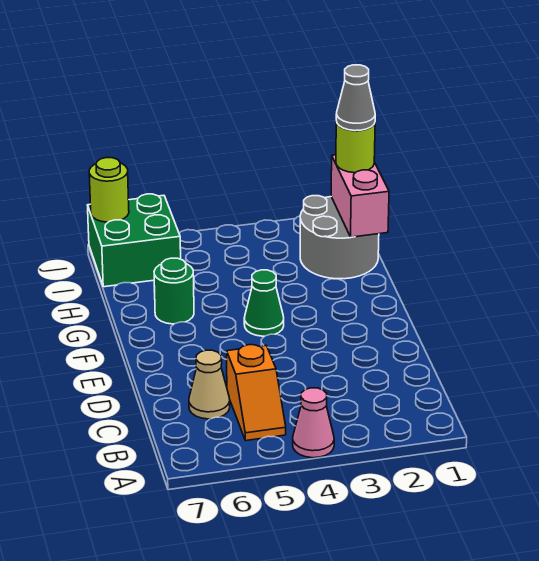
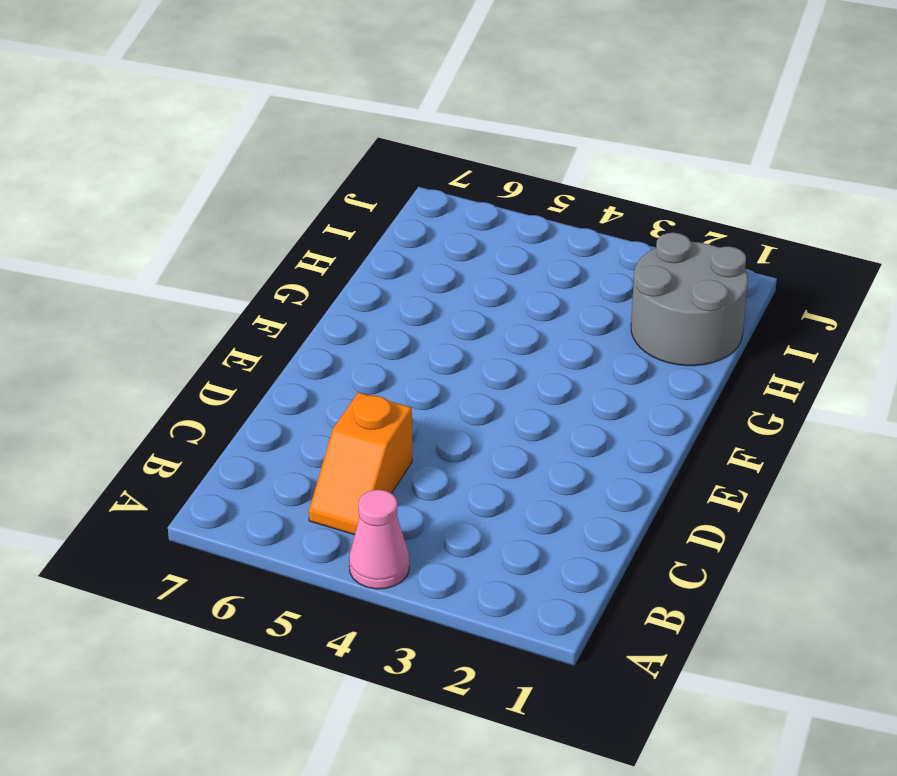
none -> tan cone C6 level 1
none -> green cone F4 level 1

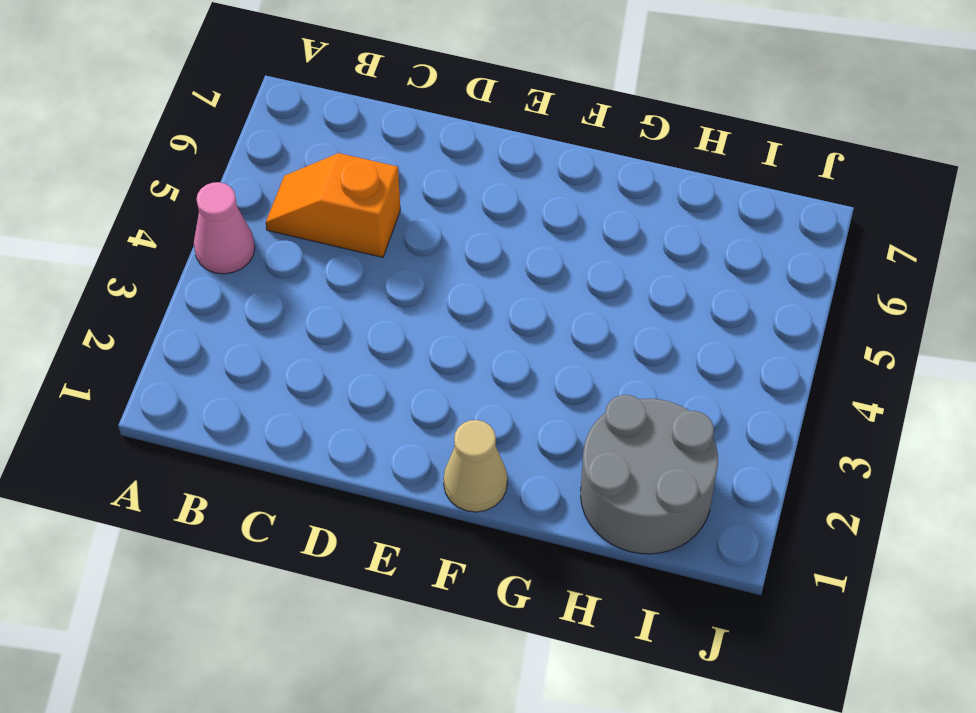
tan cone F1 level 1 -> tan cone C6 level 1
none -> green cone F4 level 1
none -> green round brick G6 level 1

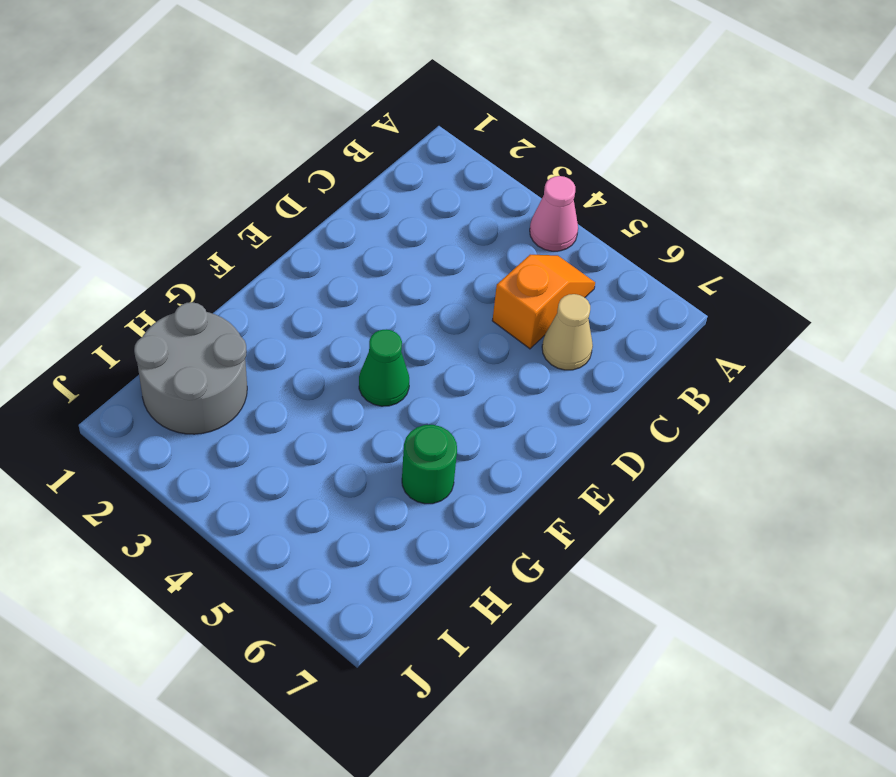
none -> green brick I6:J7 level 1
none -> pink brick H1:I1 level 2

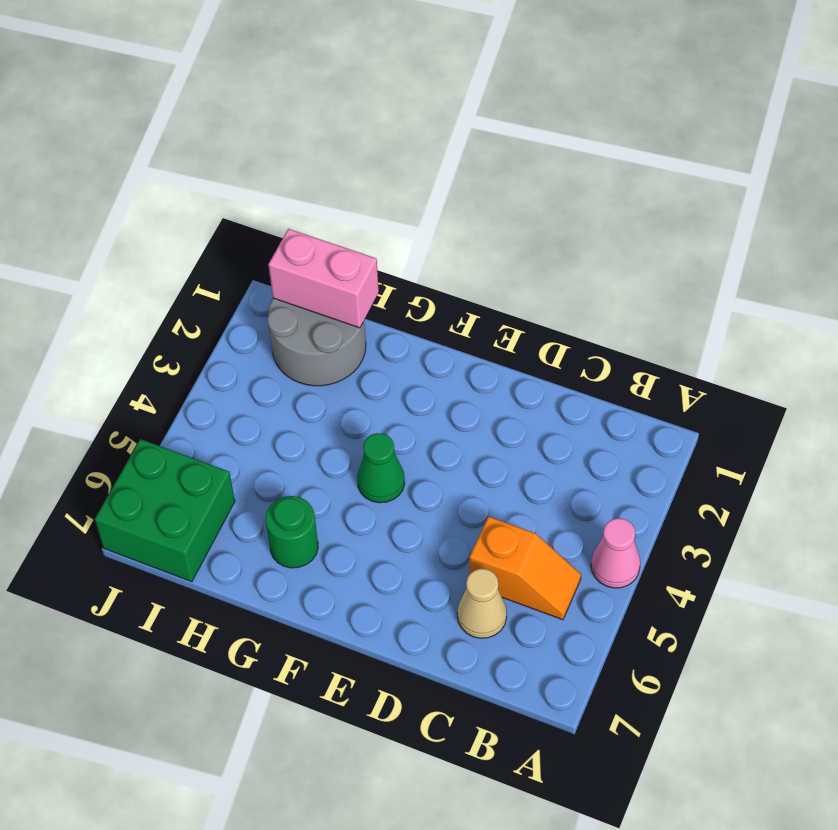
none -> lime round brick J7 level 2
none -> lime round brick I1 level 3

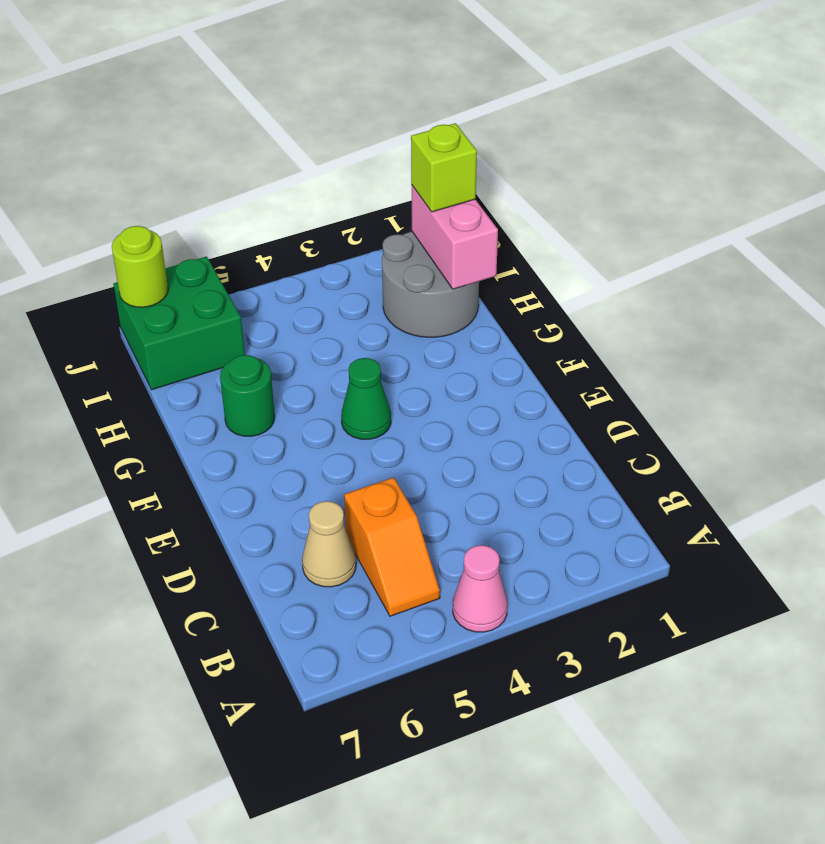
lime brick I1 level 3 -> lime round brick I1 level 3
none -> grey cone I1 level 4

